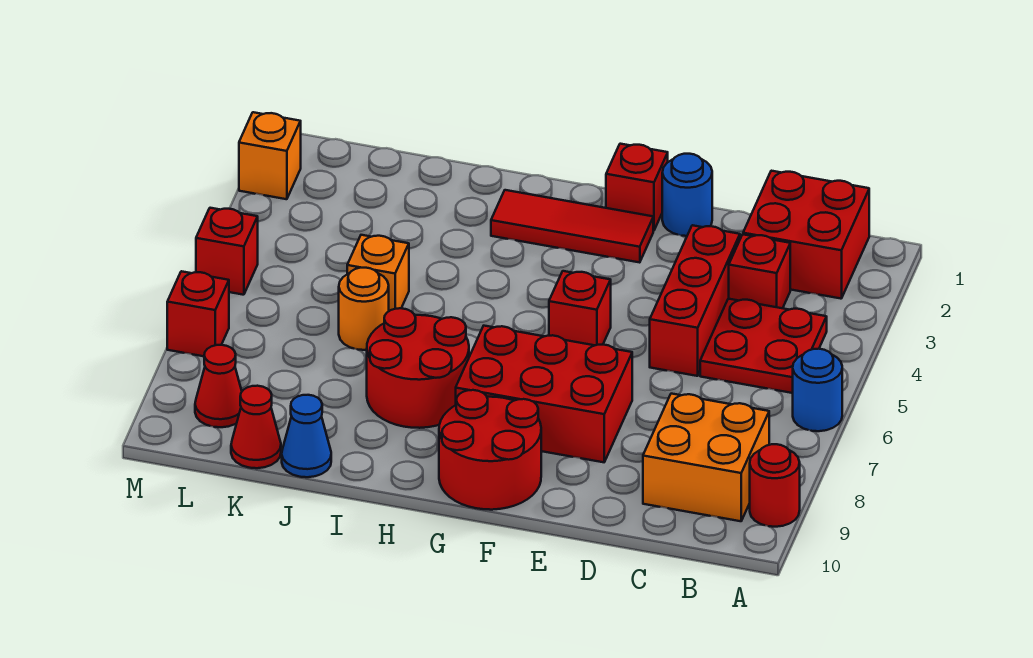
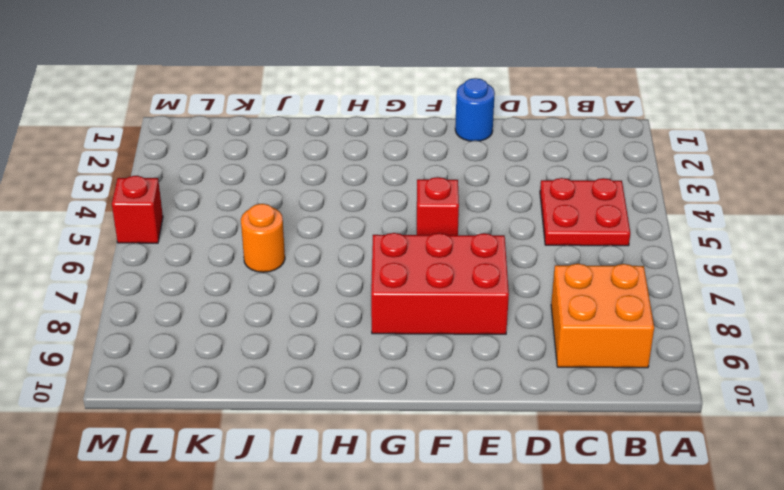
none -> blue round brick A6 level 1
none -> red round brick A9 level 1
none -> red brick B1:C2 level 1

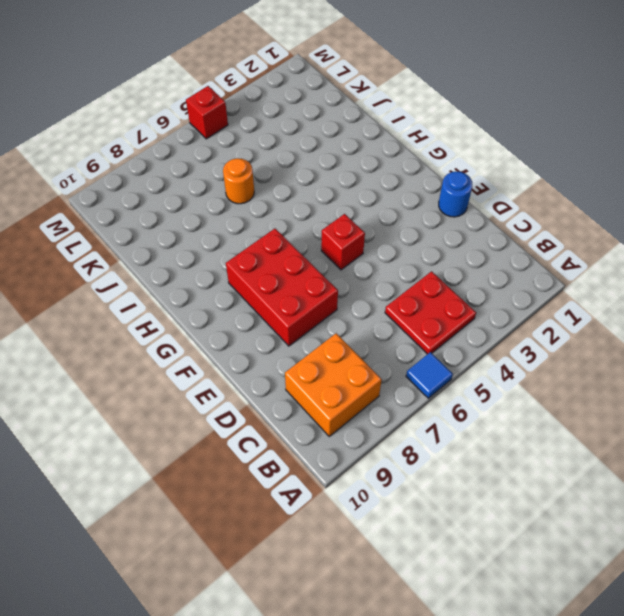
blue tile A6 level 1 -> blue round brick A6 level 1
none -> red round brick A9 level 1
none -> red brick B1:C2 level 1
none -> red brick C3 level 1

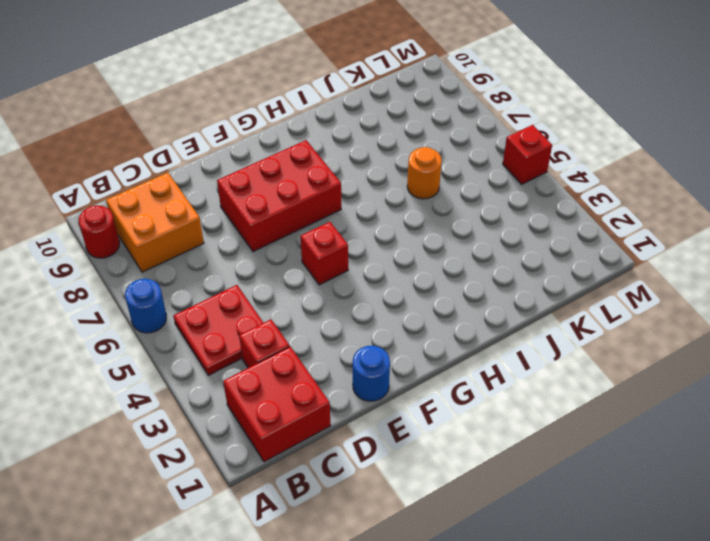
none -> red brick D3:D5 level 1
none -> red brick F1 level 1
none -> red tile F2:H2 level 1

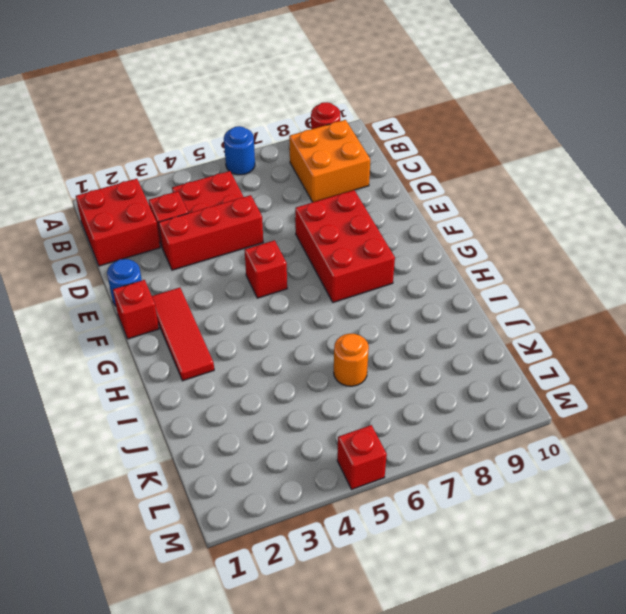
none -> red round brick F9:G10 level 1
none -> red round brick H7:I8 level 1
none -> orange brick J5 level 1

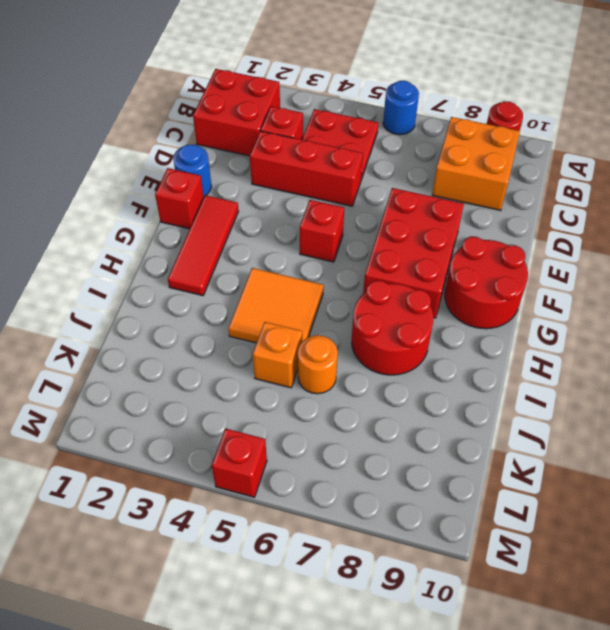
orange tile H4:I5 level 1 -> none
none -> blue cone J10 level 1
none -> red cone K10 level 1
none -> red cone L9 level 1

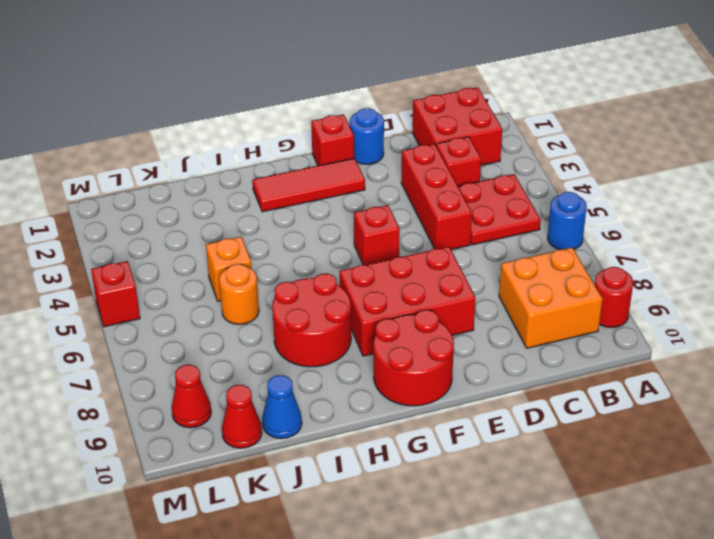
none -> orange brick M2 level 1
none -> red brick M7 level 1

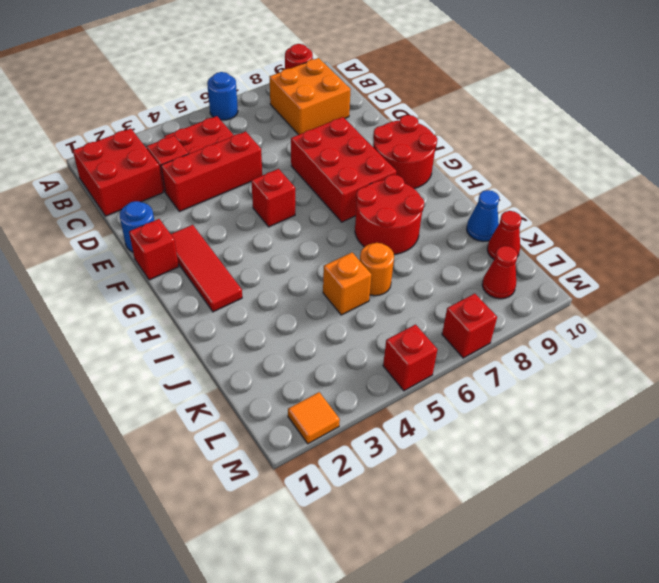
orange tile M2 level 1 -> orange brick M2 level 1

